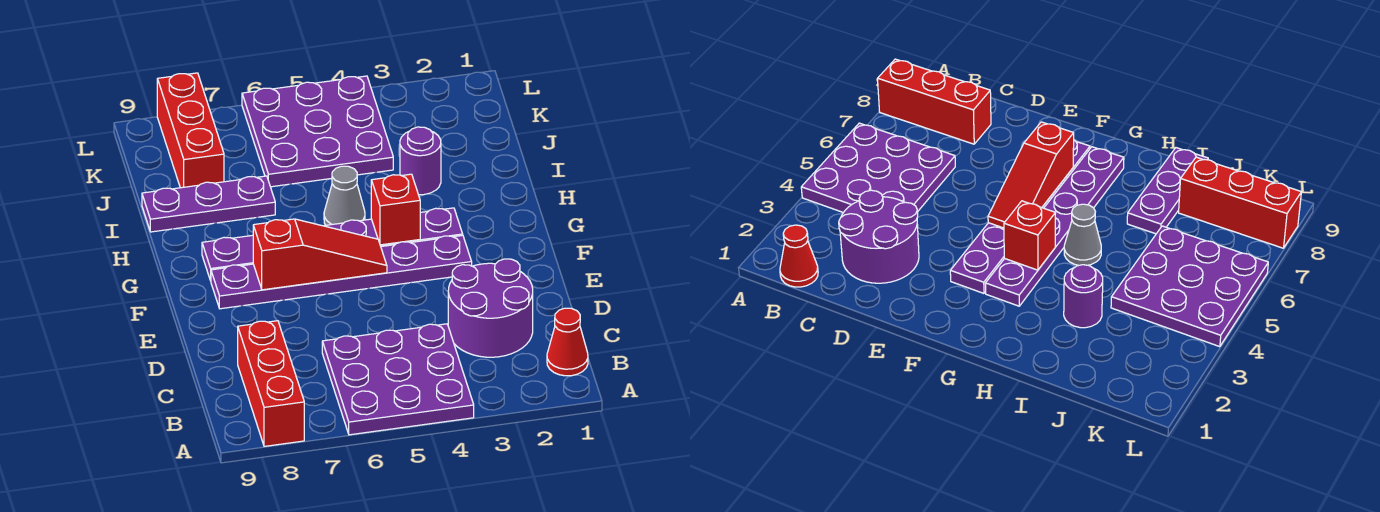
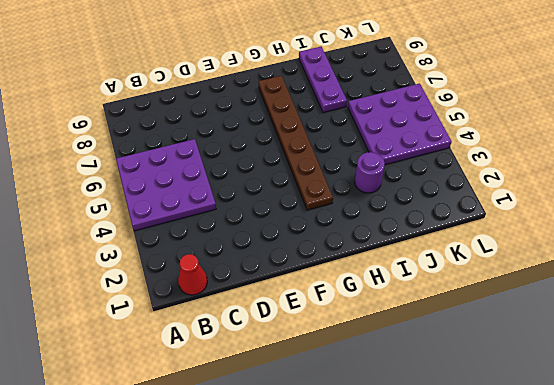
brown plate G3:G8 level 1 -> purple plate G3:G8 level 1
none -> red brick A8:C8 level 1
none -> purple round brick C2:D3 level 1
none -> purple plate F3:F8 level 1

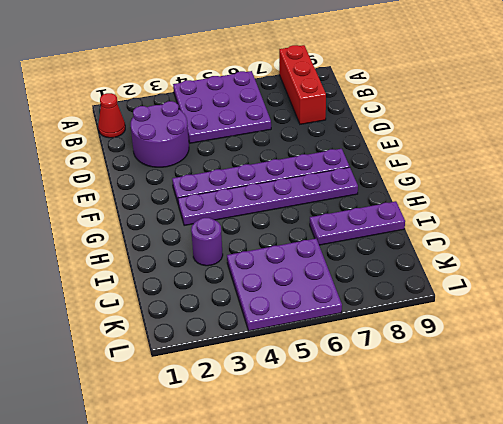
none -> grey cone H5 level 1
none -> red brick J8:L8 level 1
none -> red slope F5:F7 level 2 top 7

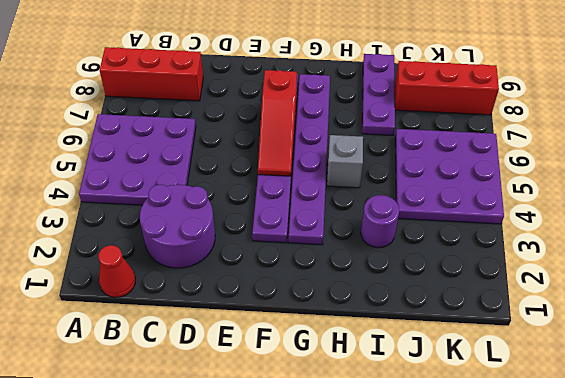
grey brick H5 level 1 -> grey cone H5 level 1
none -> red brick G4 level 2

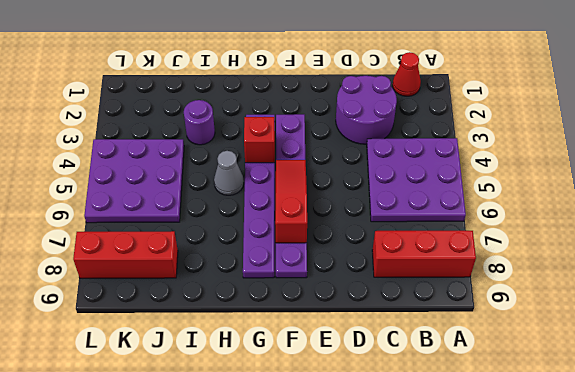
none -> purple plate I7:I9 level 1

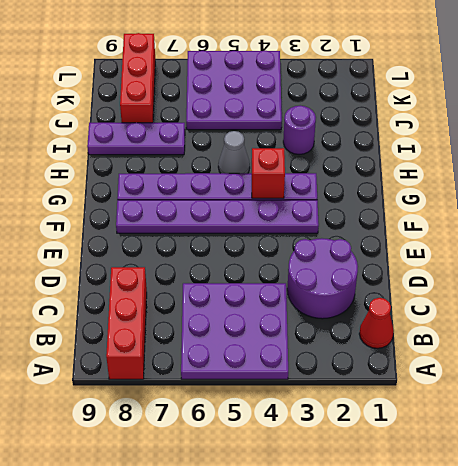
none -> red slope F5:F7 level 2 top 7

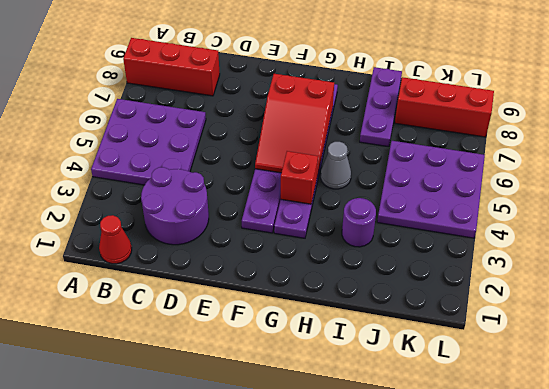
red slope F5:G7 level 2 top 7 -> red slope F5:F7 level 2 top 7

